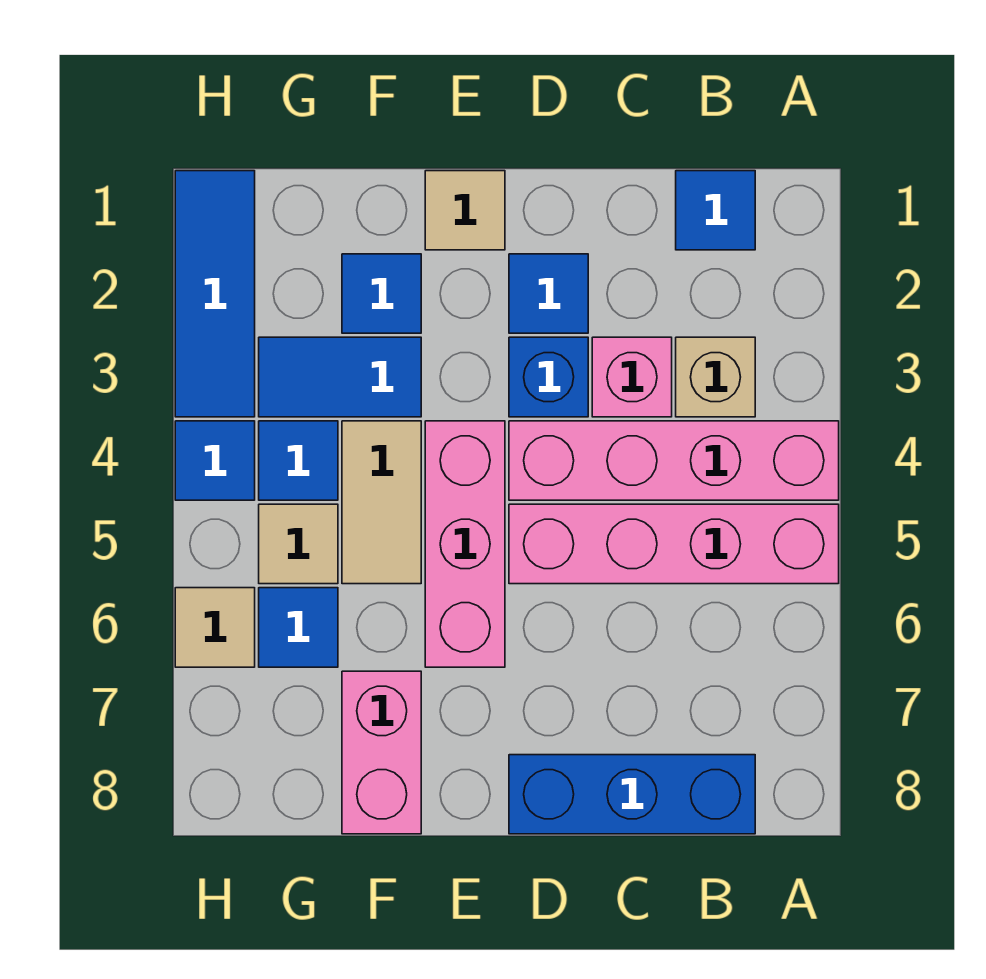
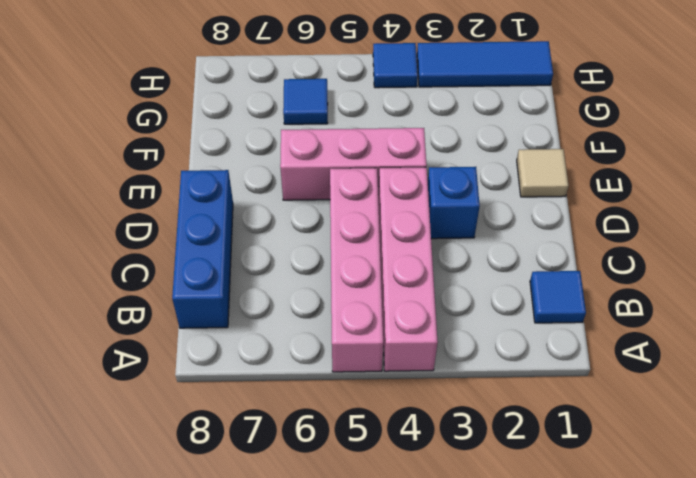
none -> tan brick B3 level 1
none -> pink brick C3 level 1
none -> blue tile D2 level 1

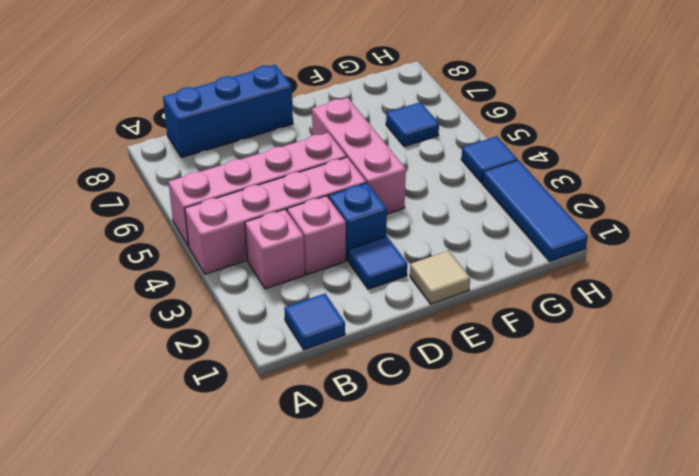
pink brick B3 level 1 -> tan brick B3 level 1
none -> blue tile F2 level 1
none -> blue tile F3:G3 level 1
none -> tan tile F4:F5 level 1

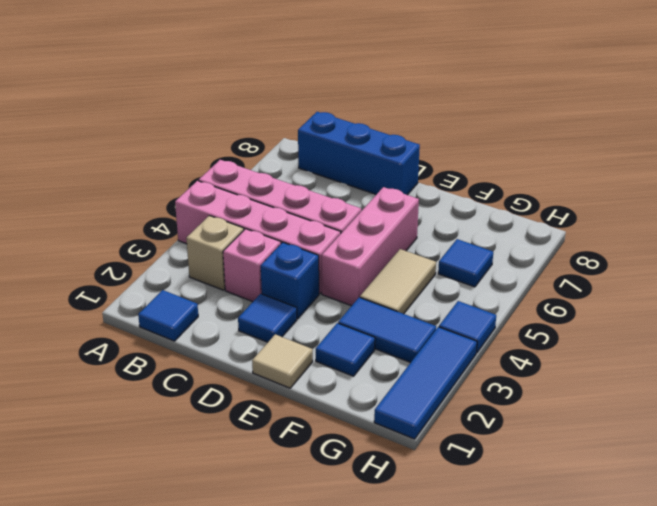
none -> pink brick F7:F8 level 1
none -> blue tile G4 level 1
none -> tan tile G5 level 1

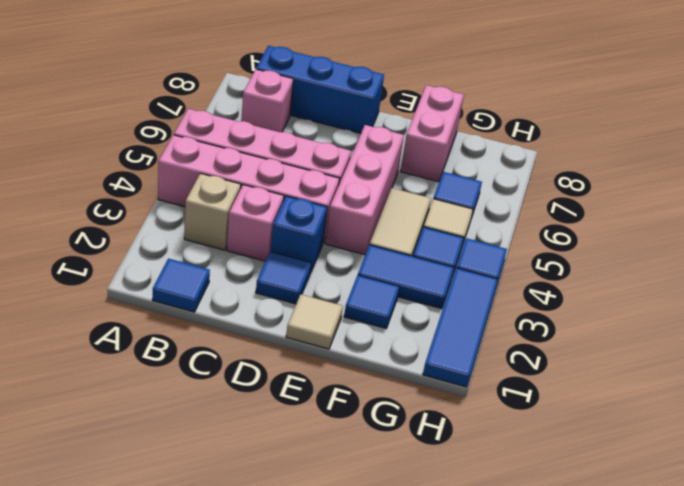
pink brick B7 level 1 -> none
none -> tan tile H6 level 1

